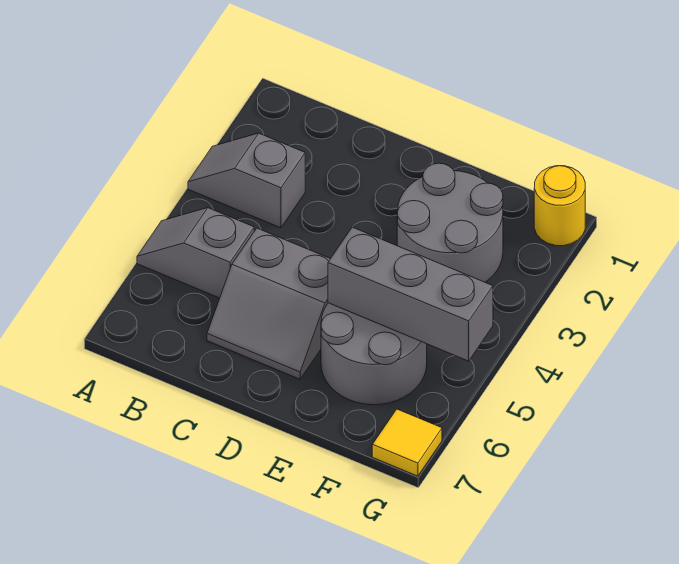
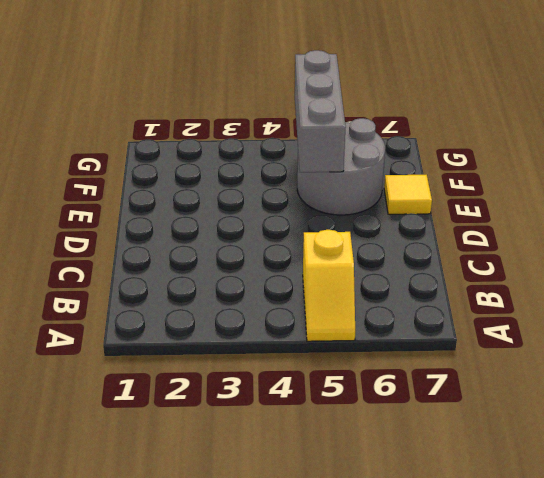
yellow slope A5:B5 level 1 top B -> grey slope A5:B5 level 1 top B
yellow tile E7 level 1 -> yellow tile G7 level 1
none -> grey slope A3:B3 level 1 top B
none -> grey slope C5:D6 level 1 top 5

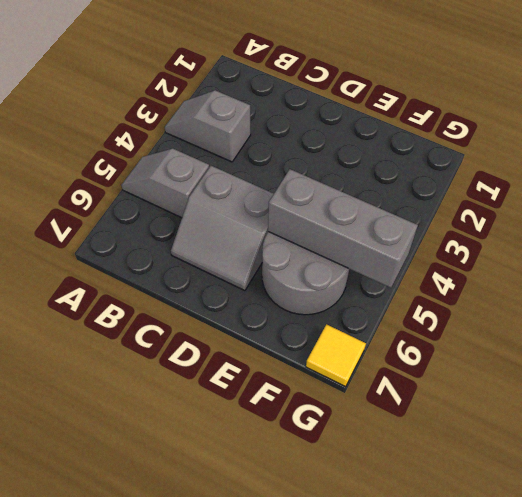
none -> grey round brick E2:F3 level 1
none -> yellow round brick G1 level 1

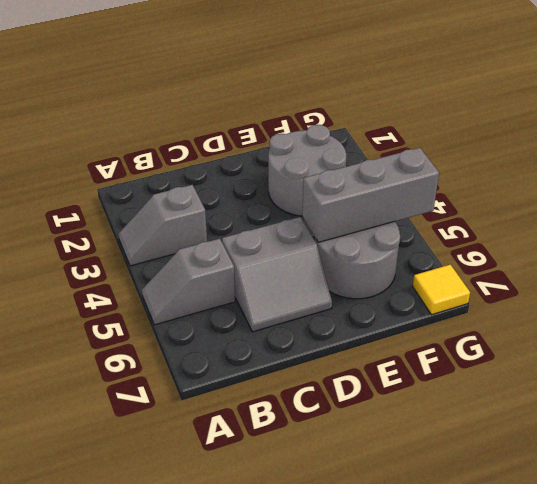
none -> yellow round brick G1 level 1

